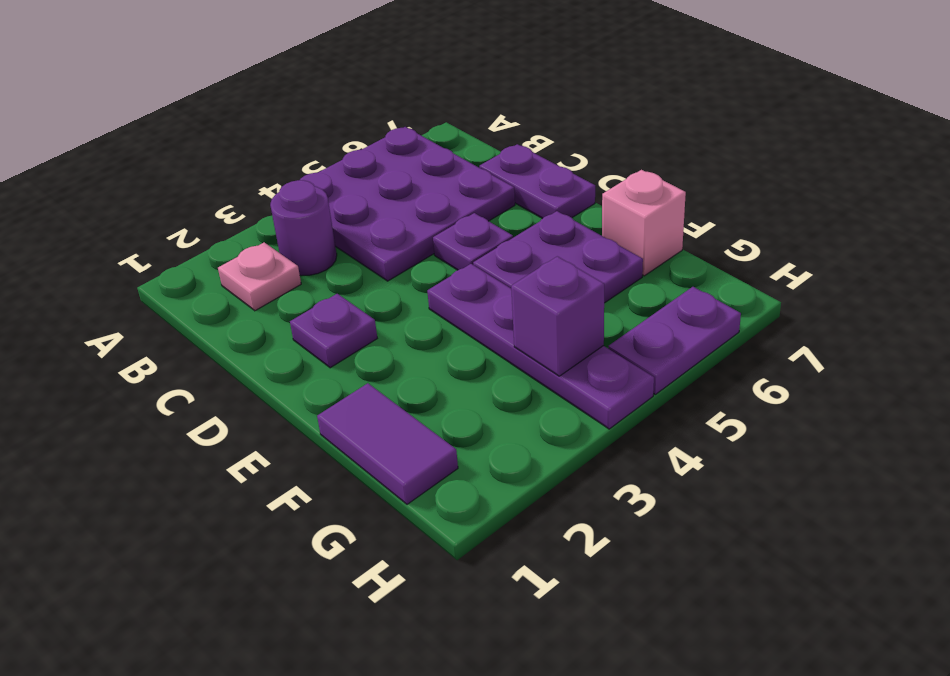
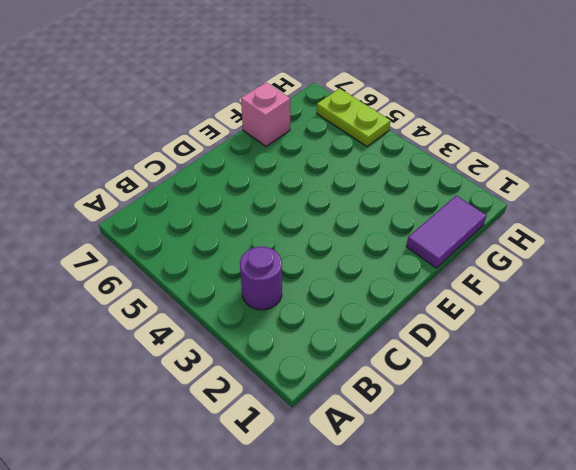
lime plate H5:H6 level 1 -> purple plate H5:H6 level 1
none -> purple plate A4:C6 level 1
none -> pink plate B2 level 1
none -> purple plate C7:D7 level 1

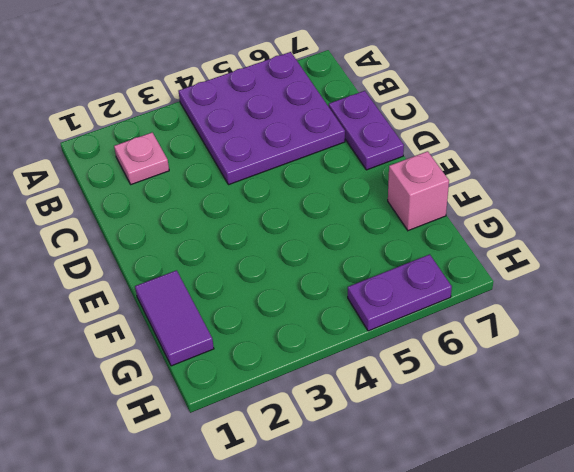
none -> purple round brick B3 level 1
none -> purple plate D2 level 1
none -> purple plate D5 level 1

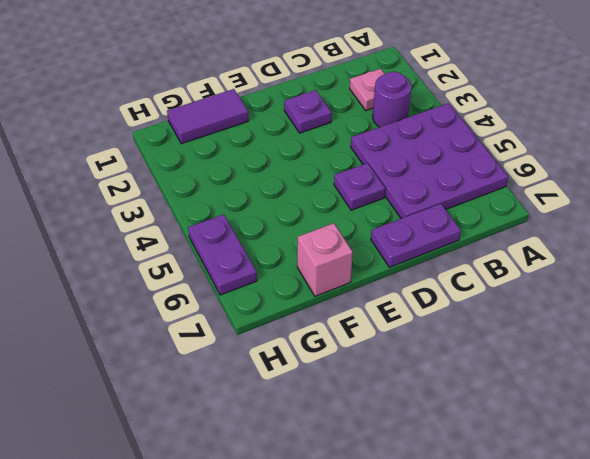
none -> purple plate E4:H4 level 1
none -> purple plate E5:F6 level 1
none -> purple brick G4 level 2

